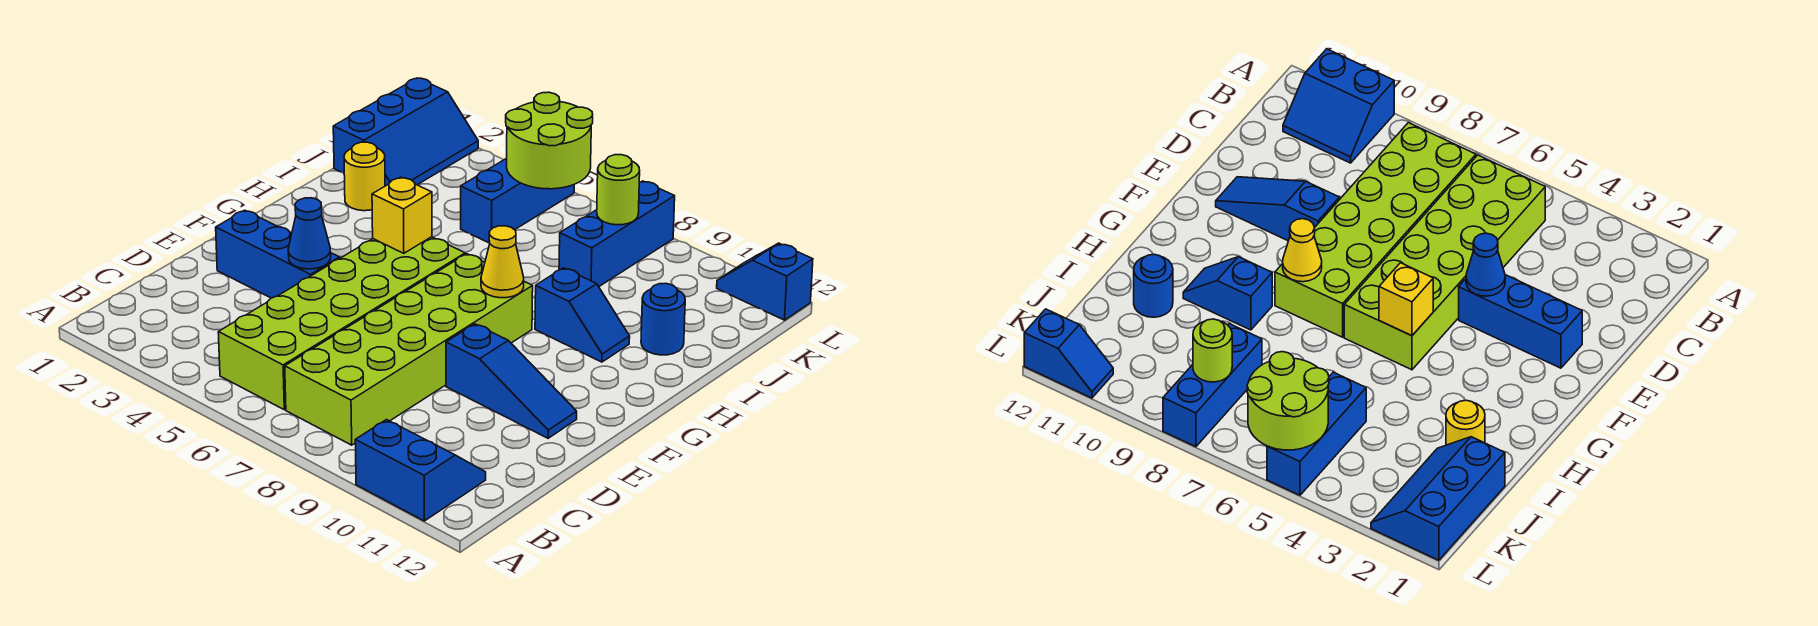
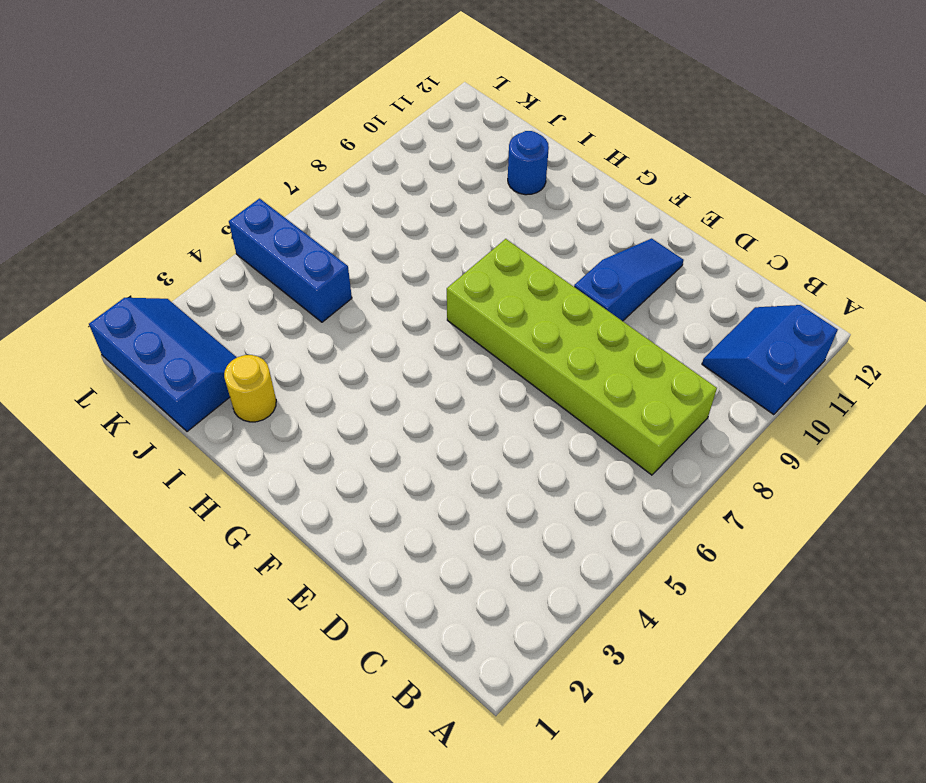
none -> lime brick B5:G6 level 1
none -> blue brick E2:E4 level 1
none -> blue slope H9:H10 level 1 top 9

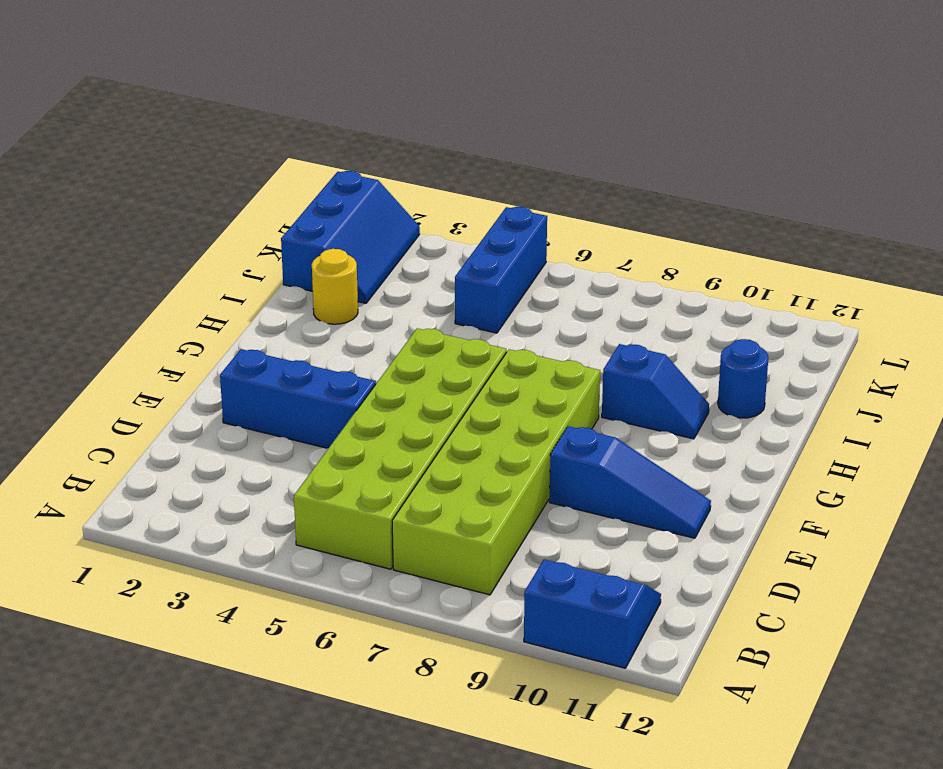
none -> blue brick J8:L8 level 1
none -> blue slope L11:L12 level 1 top 12
none -> blue cone E4 level 2

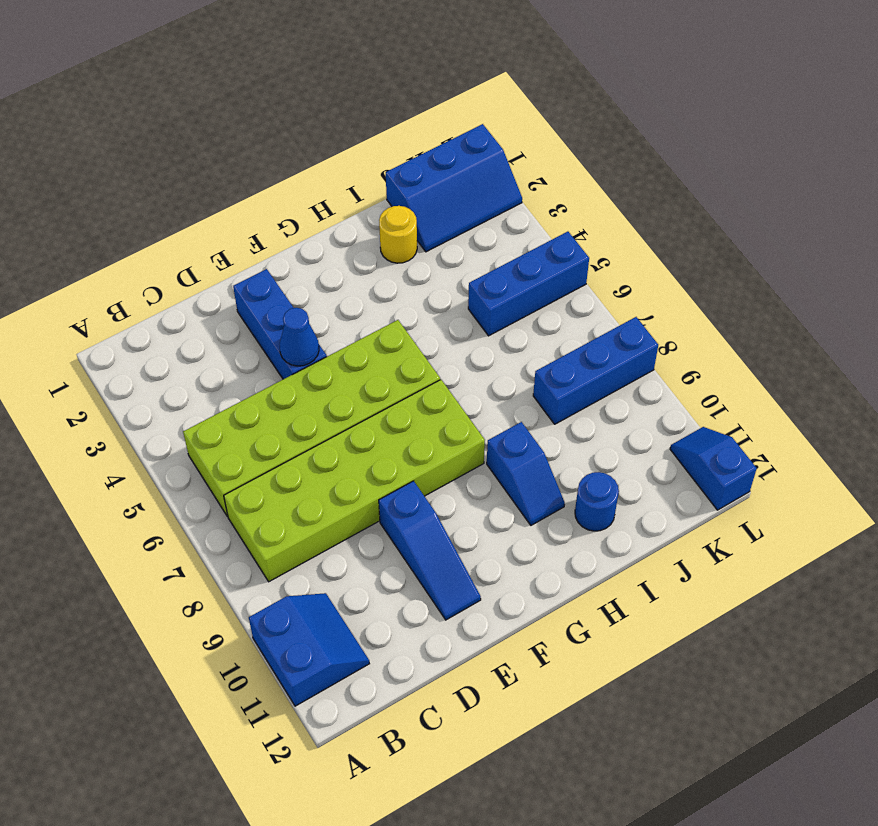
none -> yellow brick G5 level 2
none -> yellow cone G8 level 2
none -> lime round brick K5:L6 level 2

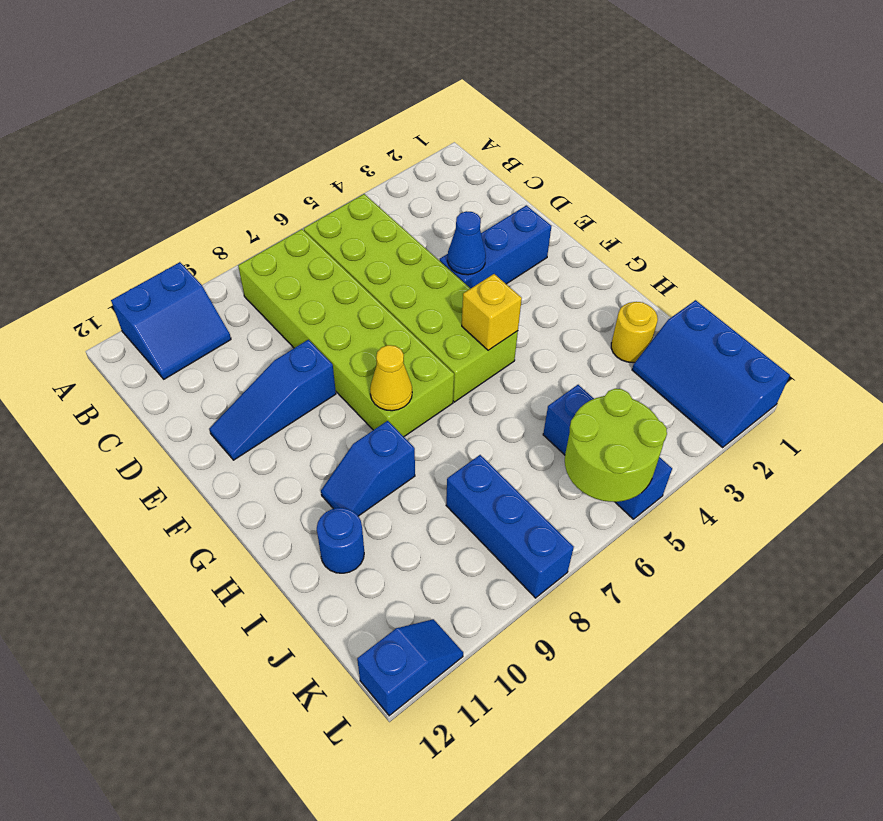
none -> lime round brick K8 level 2

